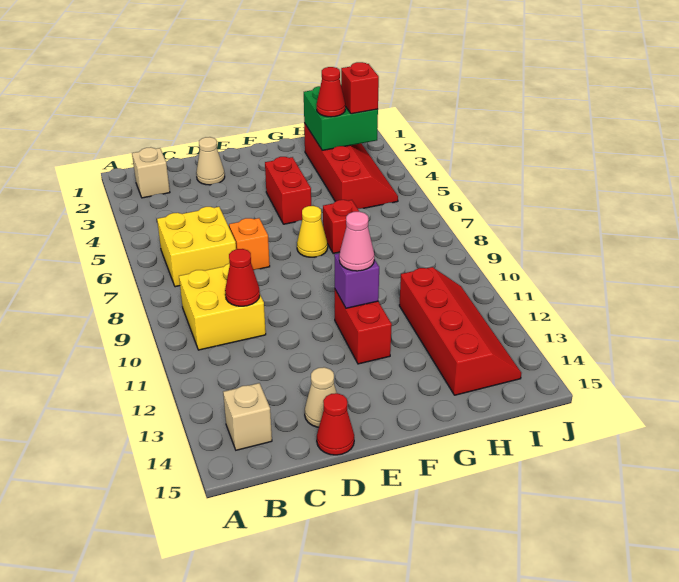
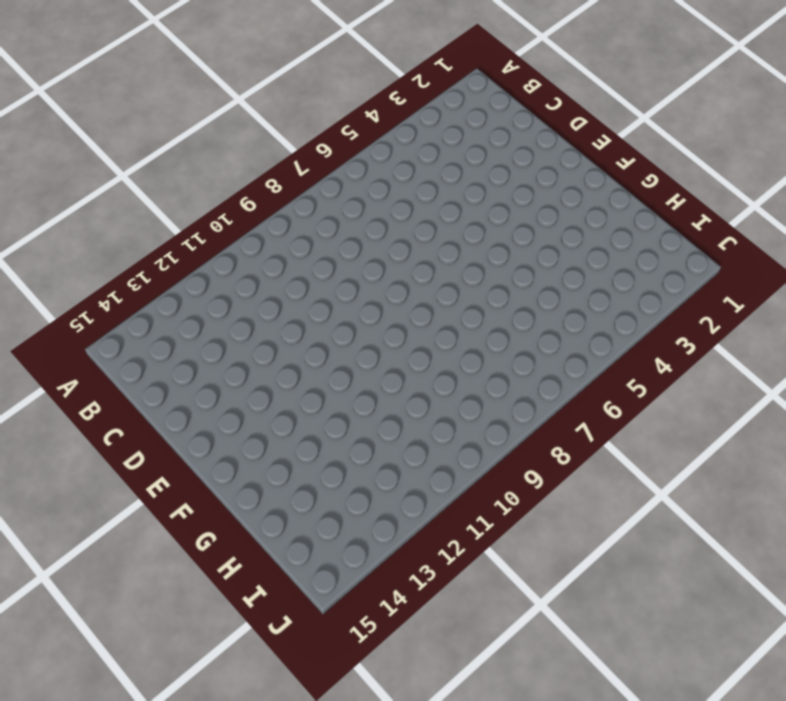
none -> tan brick B2 level 1
none -> yellow brick B6:C7 level 1
none -> yellow brick B9:C10 level 1

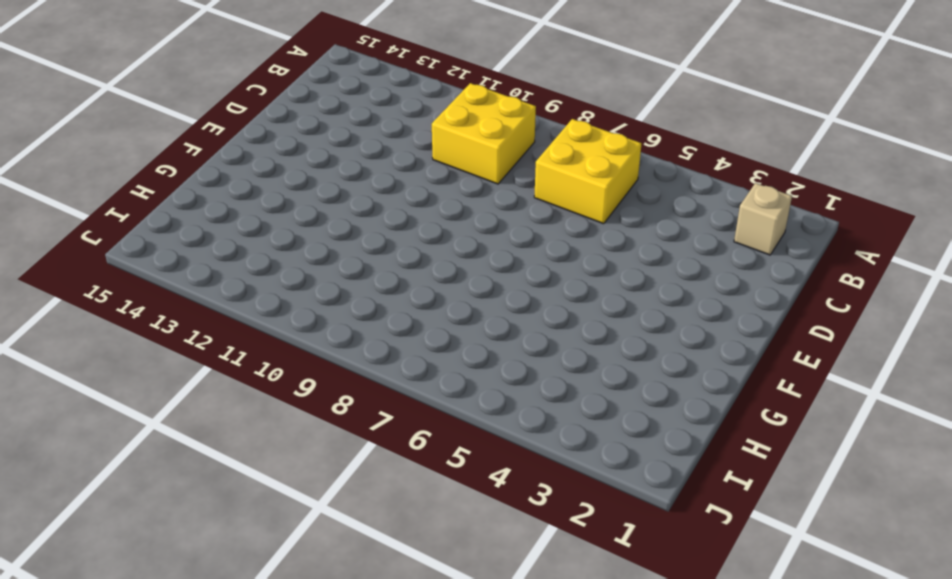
none -> tan brick B14 level 1
none -> tan cone D2 level 1
none -> orange brick D7 level 1

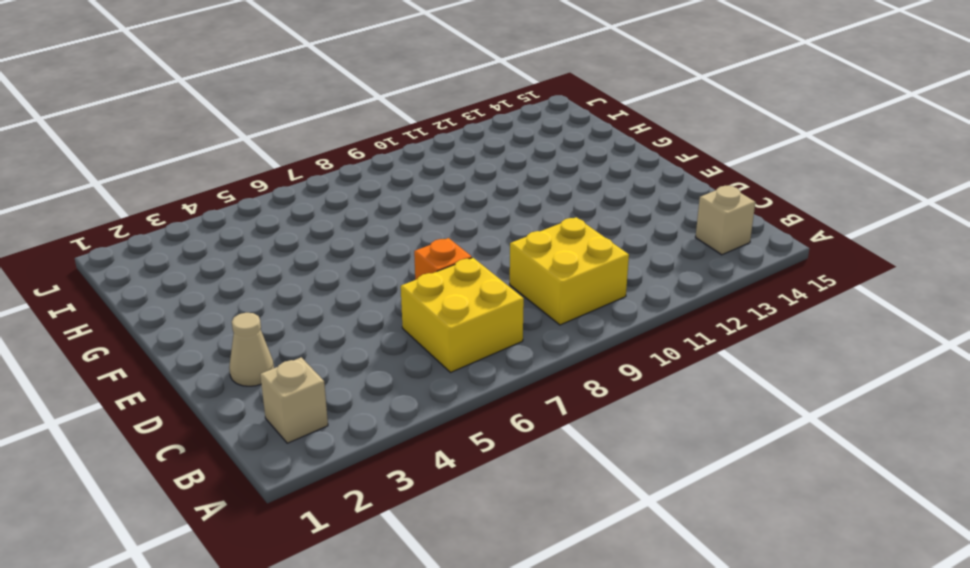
none -> tan cone D14 level 1
none -> red cone D15 level 1
none -> red brick F4:F5 level 1

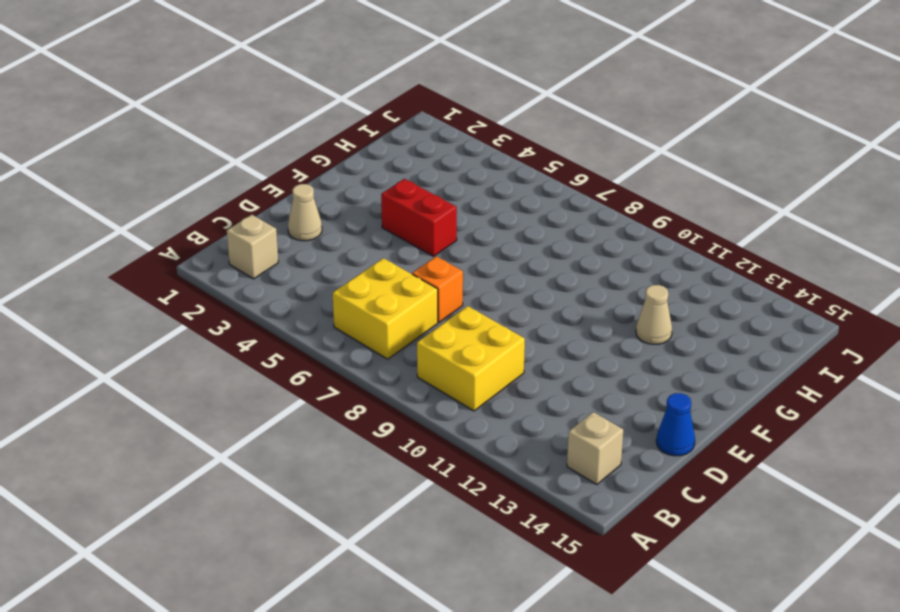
blue cone D15 level 1 -> red cone D15 level 1
tan cone G12 level 1 -> tan cone D14 level 1
none -> yellow cone F7 level 1
none -> red brick F11:F12 level 1
none -> red brick G7 level 1

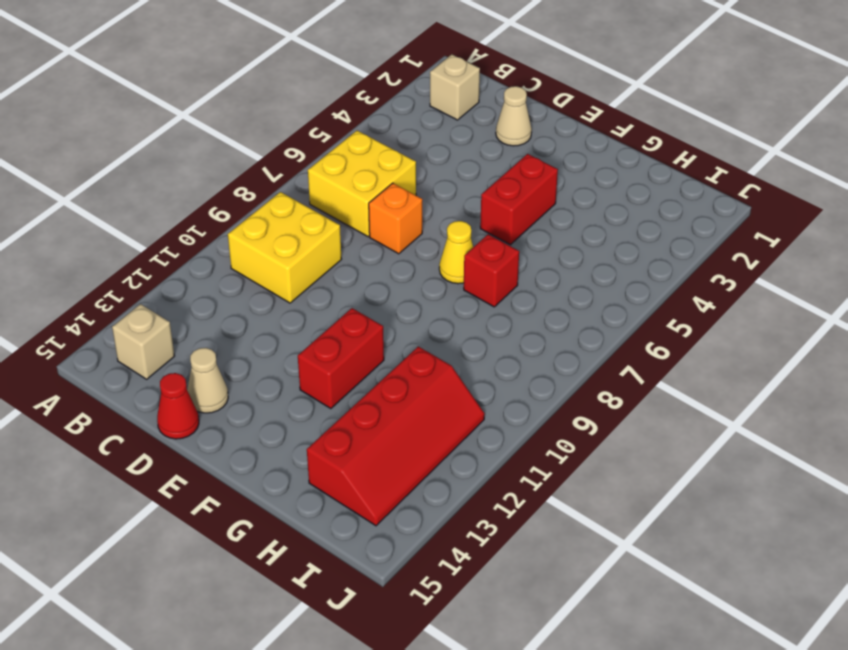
none -> red slope H2:I5 level 1 top H
none -> red cone C10 level 2
none -> purple brick F11 level 2

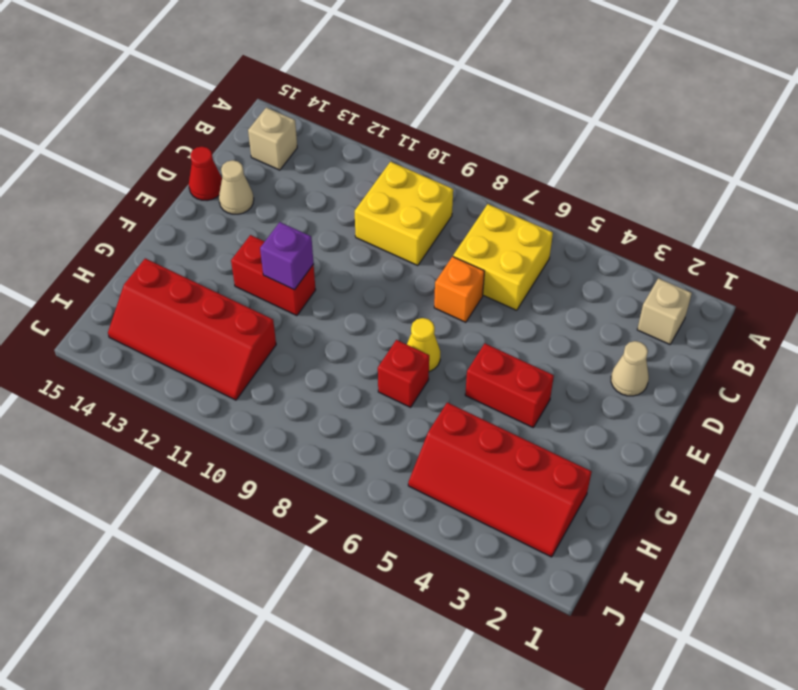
none -> red cone C10 level 2
none -> green brick H2:I3 level 2
none -> pink cone F11 level 3

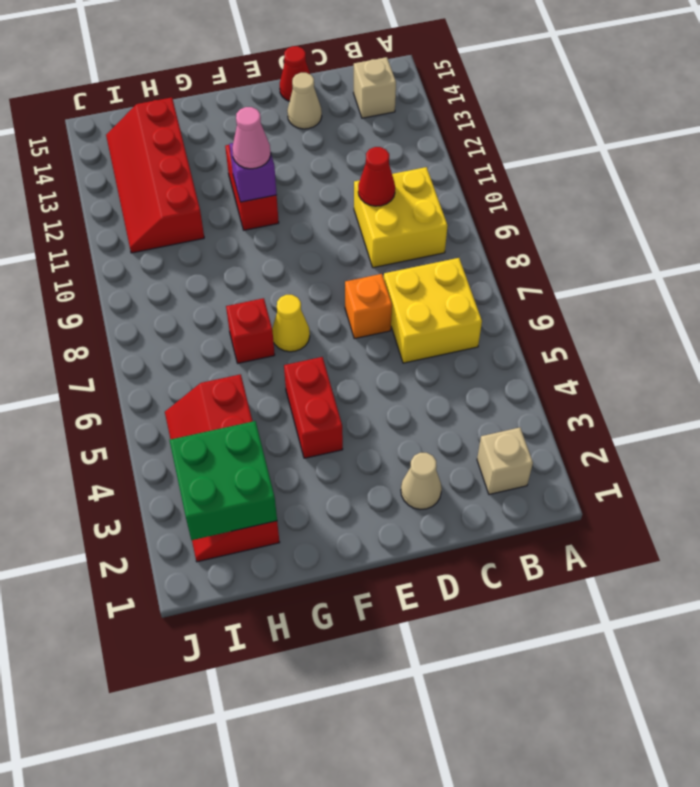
none -> red cone H3 level 3
none -> red brick I3 level 3

